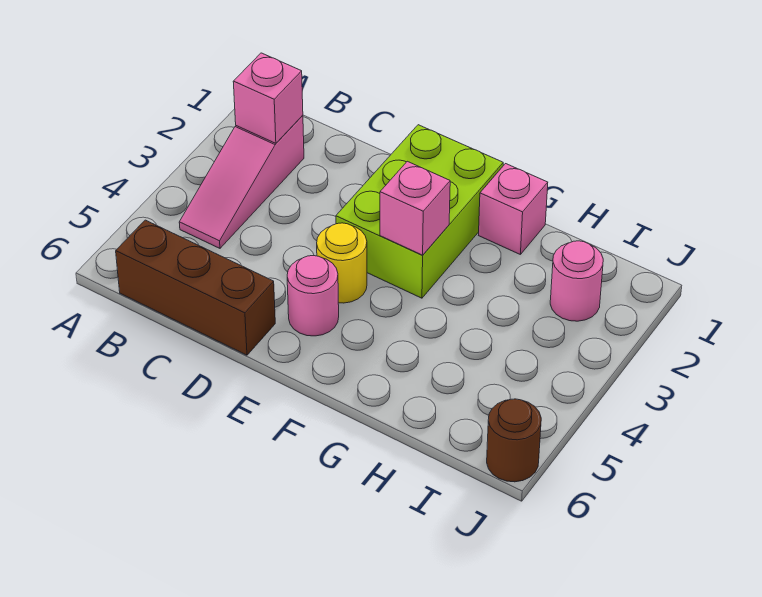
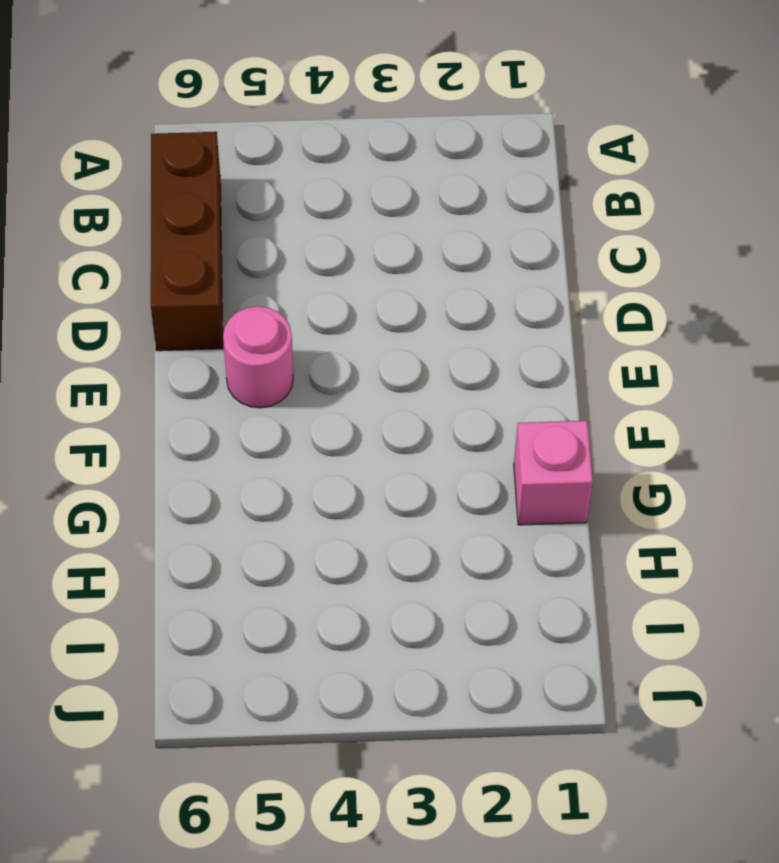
none -> pink slope B2:B4 level 1 top 2
none -> lime brick E1:F3 level 1

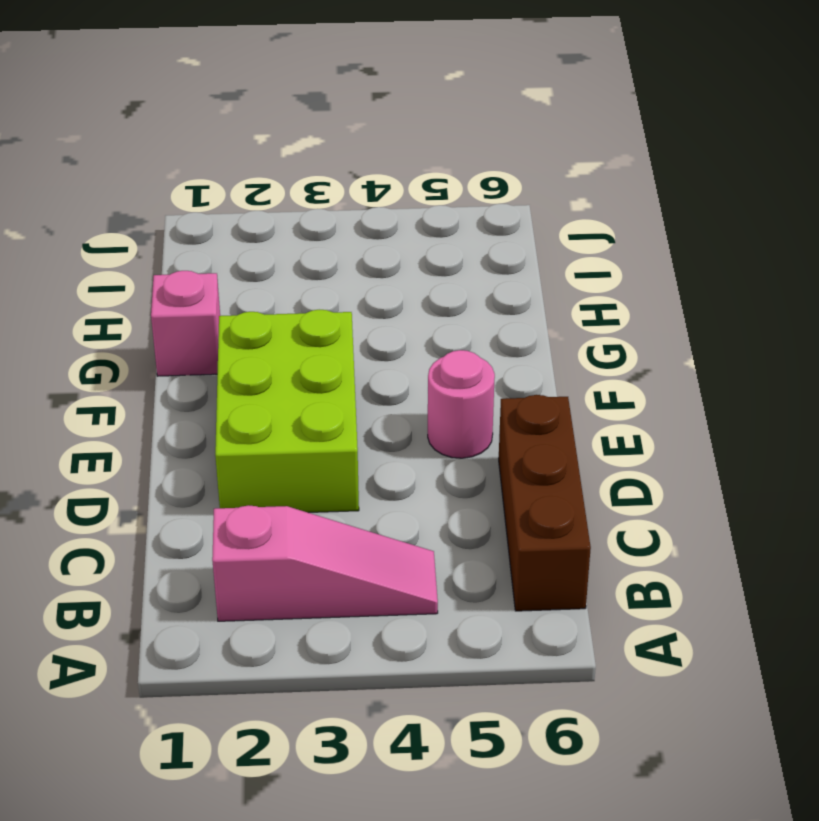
lime brick D2:F3 level 1 -> lime brick E1:F3 level 1
none -> yellow round brick E4 level 1
none -> pink round brick I2 level 1

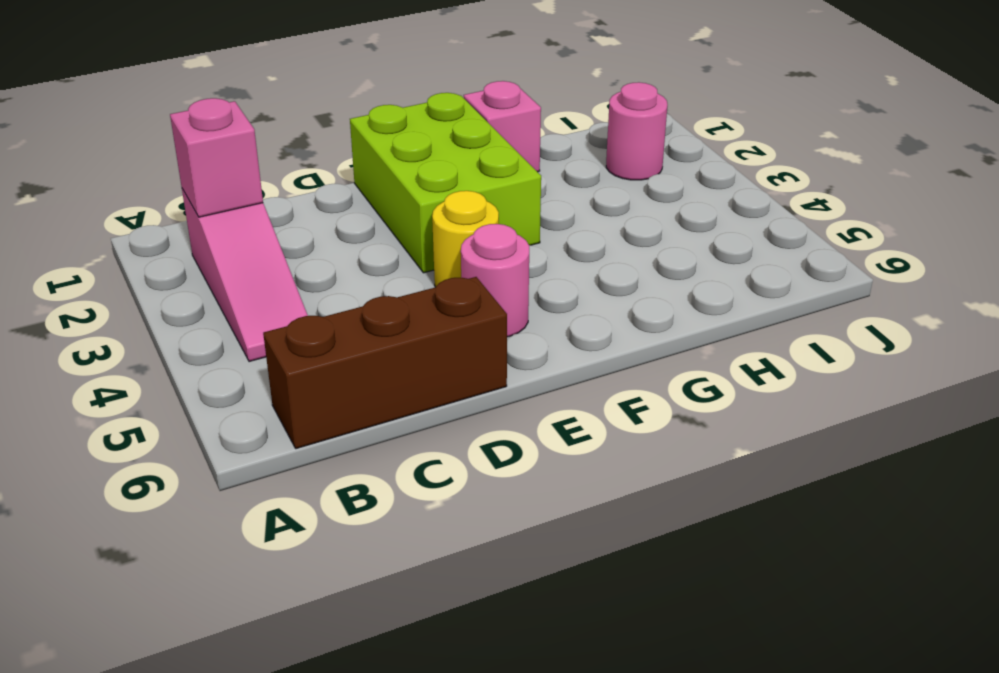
none -> brown round brick J6 level 1
none -> pink brick F3 level 2

